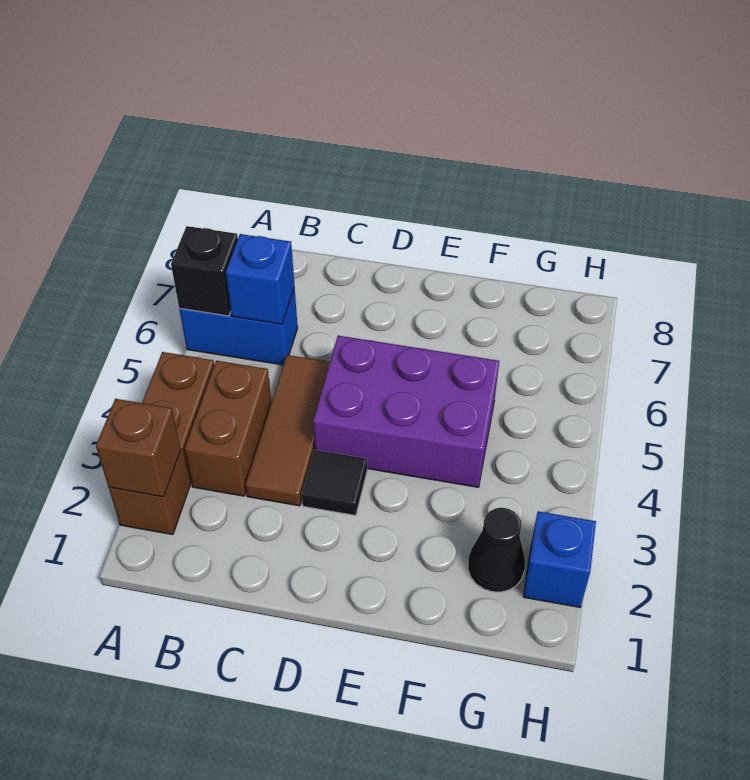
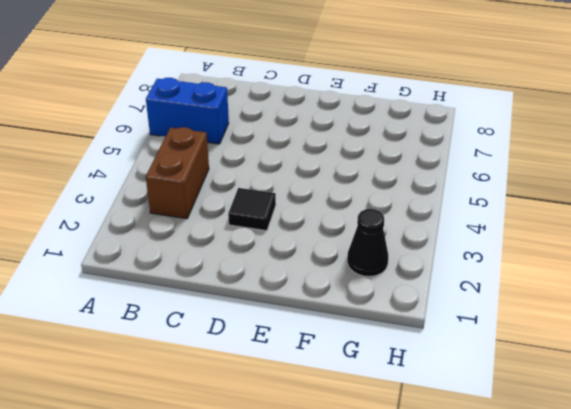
none -> brown brick A2:A4 level 1
none -> brown tile C3:C5 level 1

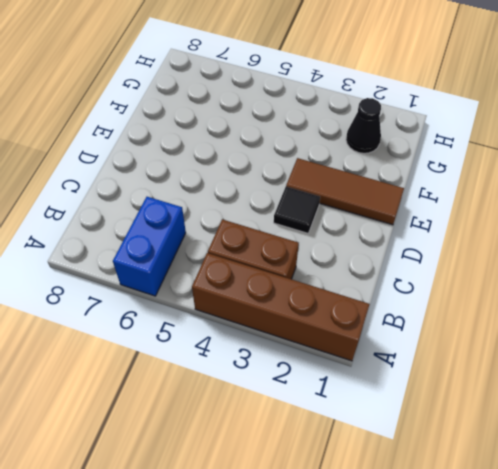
brown brick A1:A4 level 1 -> brown brick A2:A4 level 1
brown tile E1:E3 level 1 -> brown tile C3:C5 level 1
none -> purple brick D4:F5 level 1
none -> blue brick H2 level 1

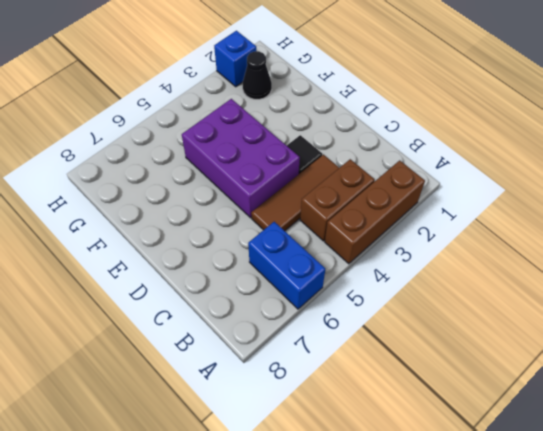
none -> brown brick A2 level 2
none -> black brick A6 level 2

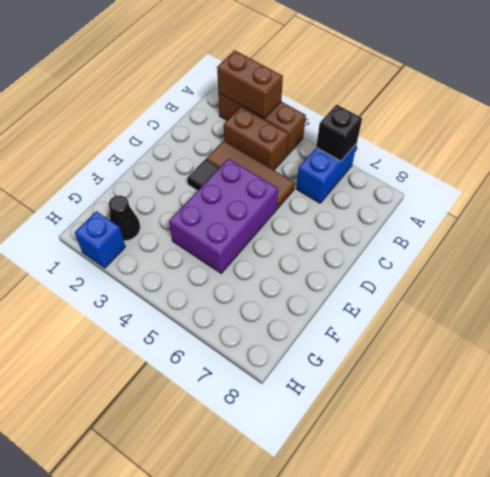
brown brick A2:A3 level 2 -> brown brick A2 level 2
none -> blue brick B6 level 2

